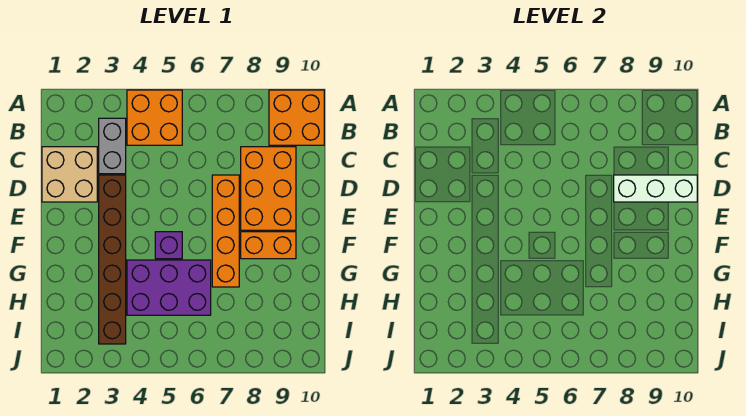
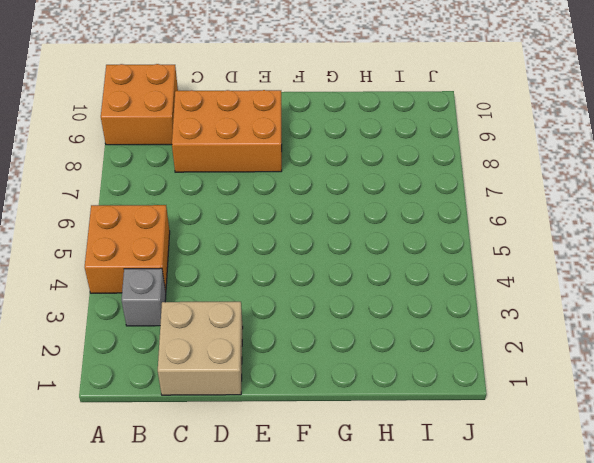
grey brick B3 level 1 -> grey brick B3:C3 level 1
none -> brown brick D3:I3 level 1
none -> orange brick D7:G7 level 1

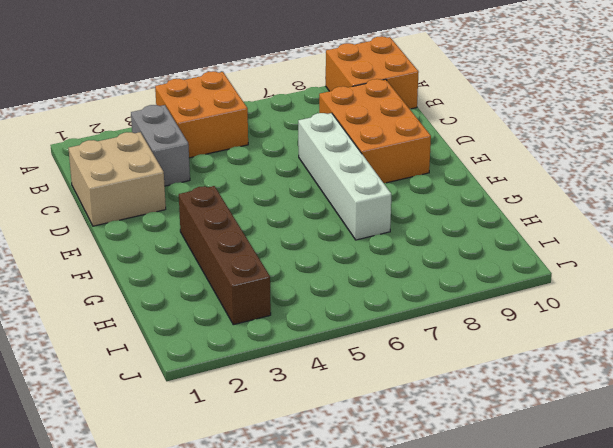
white brick D7:G7 level 1 -> orange brick D7:G7 level 1
brown brick F3:I3 level 1 -> brown brick D3:I3 level 1
none -> purple brick F5 level 1
none -> orange brick F8:F9 level 1

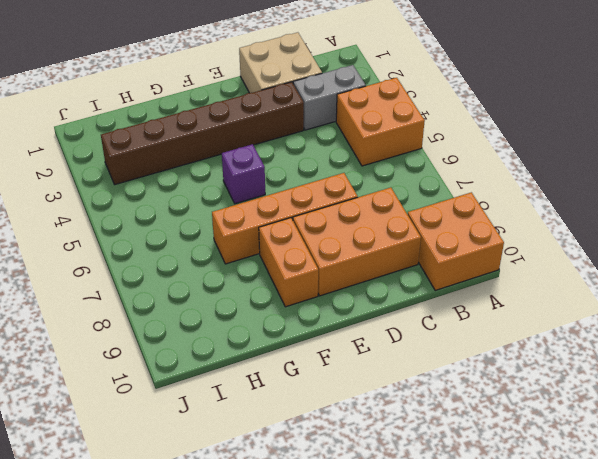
none -> purple brick G4:H6 level 1
none -> white brick D8:D10 level 2

